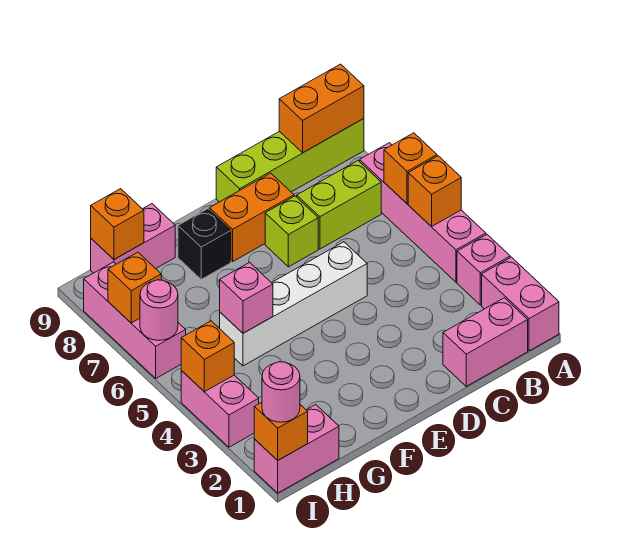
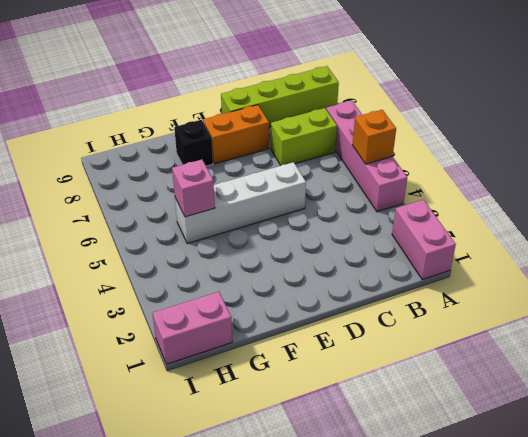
none -> pink brick A3 level 1
none -> pink brick B1:C1 level 1
none -> lime brick D7 level 1

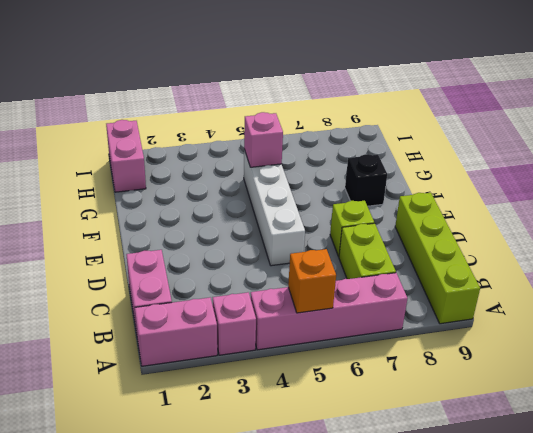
none -> orange brick D8:E8 level 1
none -> pink brick G9:H9 level 1
none -> pink brick I3:I4 level 1

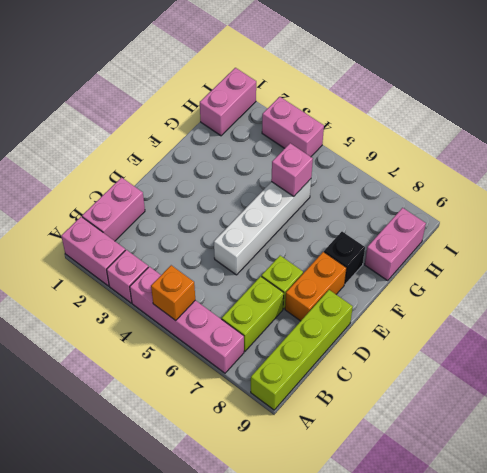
none -> pink brick I6:I8 level 1
none -> orange brick A6 level 2
none -> orange brick A9:B9 level 2

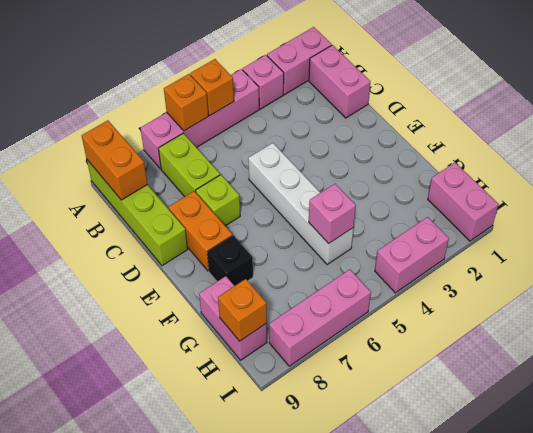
none -> orange brick I1 level 2
none -> orange brick I4 level 2
none -> pink round brick I6 level 2

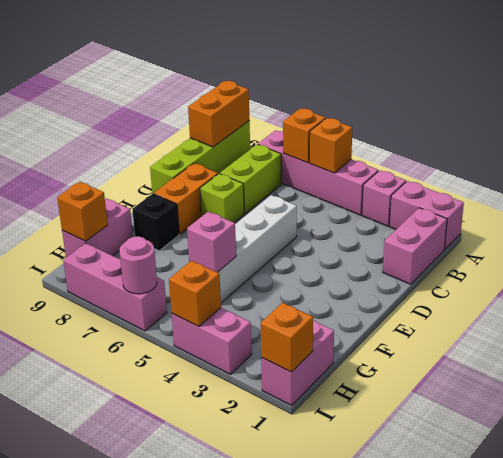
none -> orange brick I7 level 2
none -> pink round brick I1 level 3

